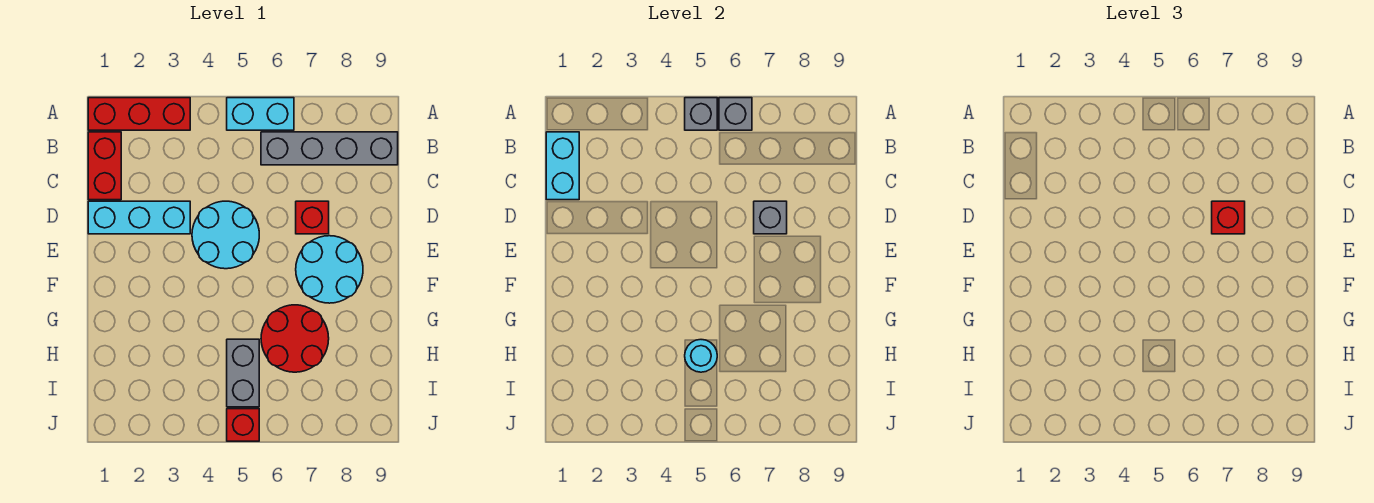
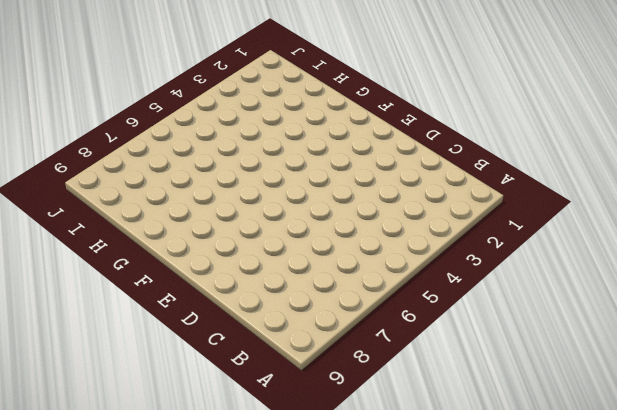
none -> red brick A1:A3 level 1
none -> cyan brick A5:A6 level 1
none -> red brick B1:C1 level 1

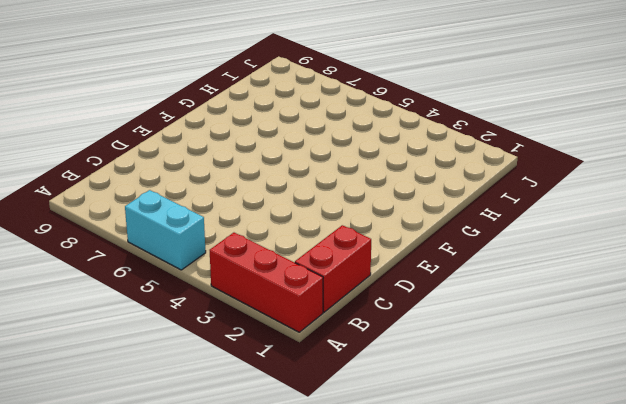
none -> grey brick B6:B9 level 1
none -> cyan brick D1:D3 level 1
none -> cyan round brick D4:E5 level 1

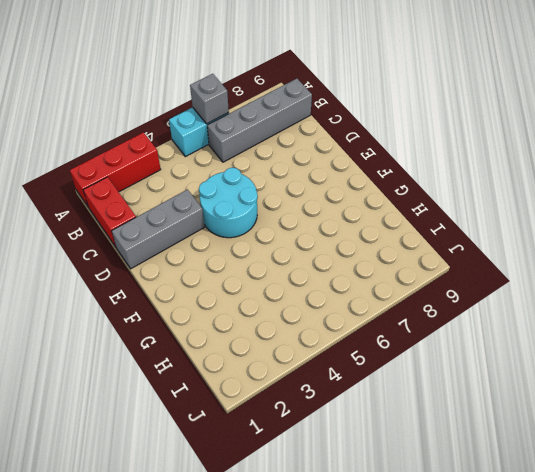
grey brick D1:D3 level 1 -> cyan brick D1:D3 level 1
none -> red brick D7 level 1
none -> cyan round brick E7:F8 level 1
none -> red round brick G6:H7 level 1

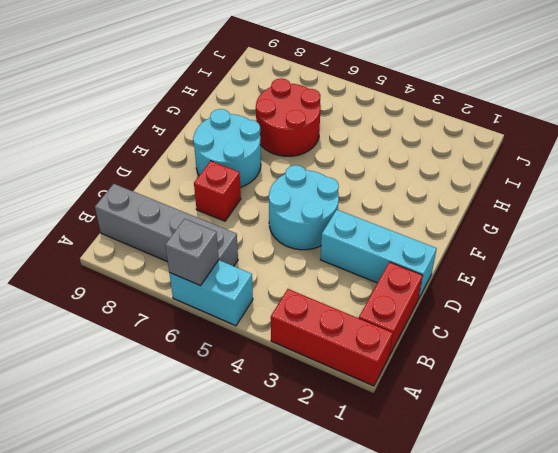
none -> grey brick H5:I5 level 1
none -> red brick J5 level 1
none -> grey brick A5 level 2

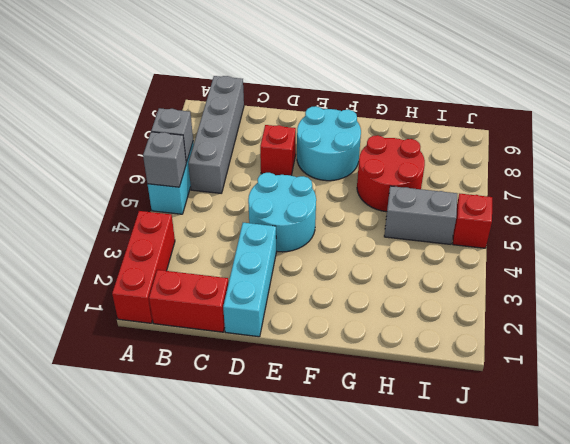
none -> cyan brick B1:C1 level 2
none -> grey brick D7 level 2
none -> cyan round brick H5 level 2

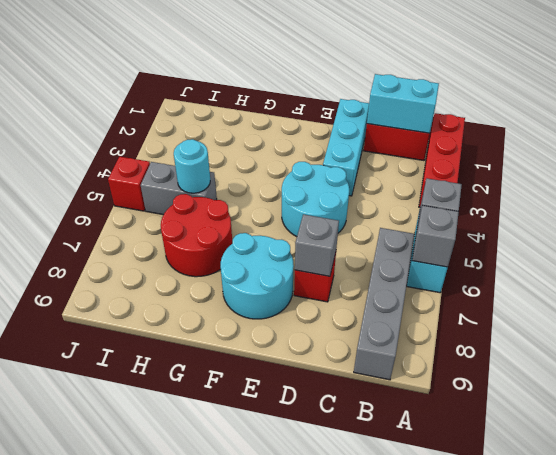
none -> red brick D7 level 3

